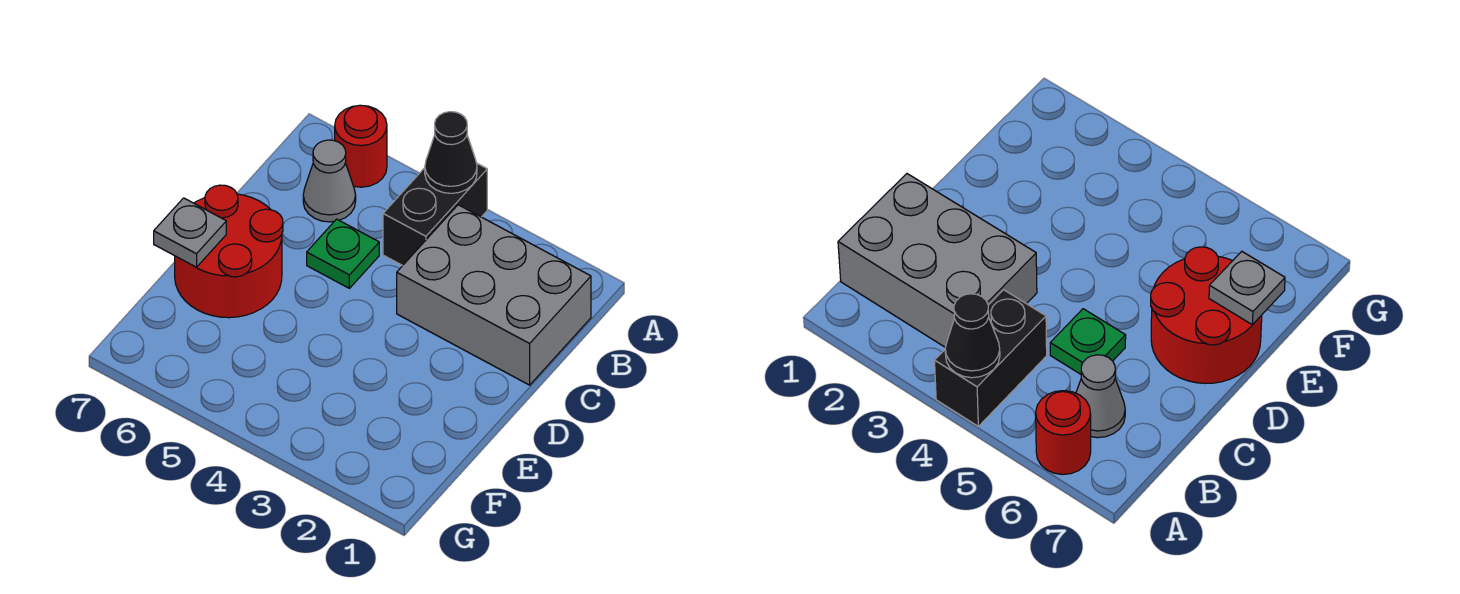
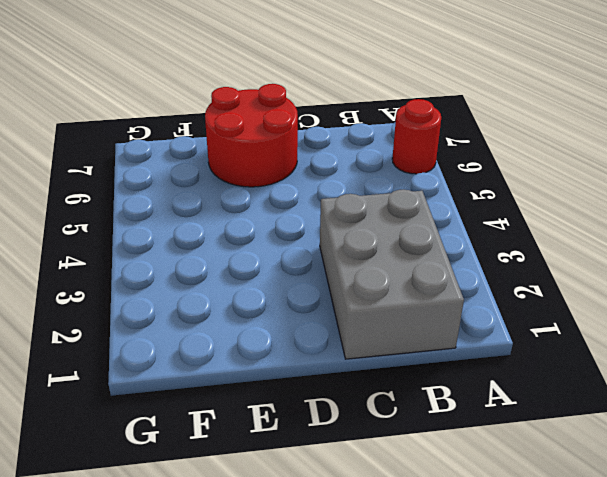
none -> black brick A4:B4 level 1
none -> grey cone B6 level 1

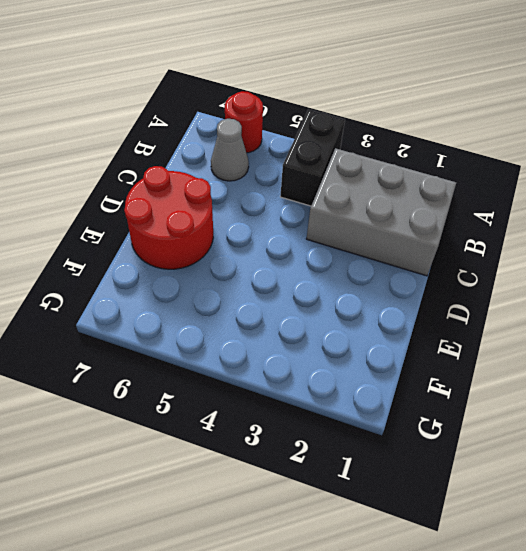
none -> green plate C5 level 1
none -> black cone A4 level 2

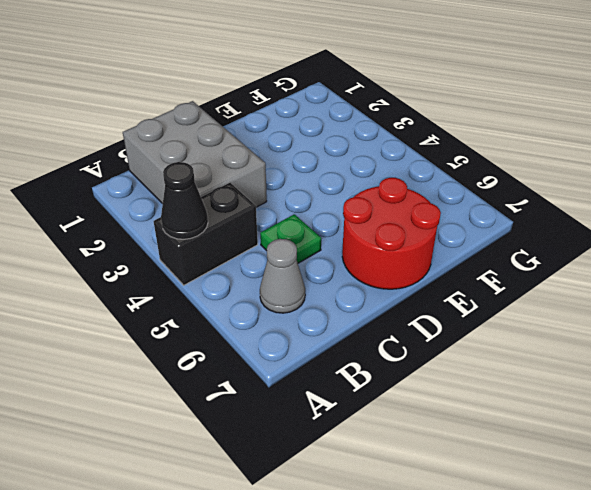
none -> red round brick A6 level 1
none -> grey plate E7 level 2

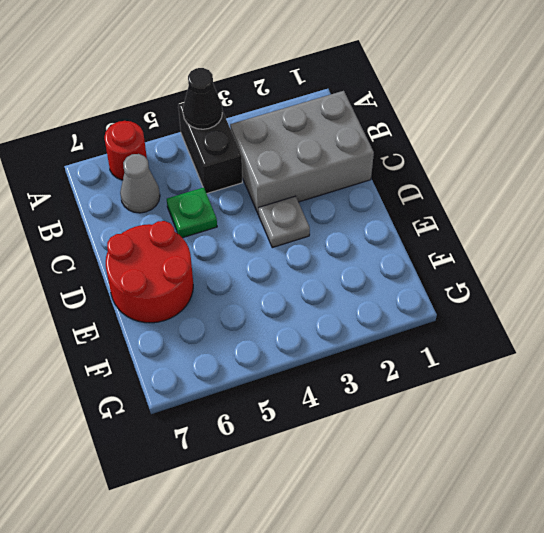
grey plate D3 level 1 -> grey plate E7 level 2

